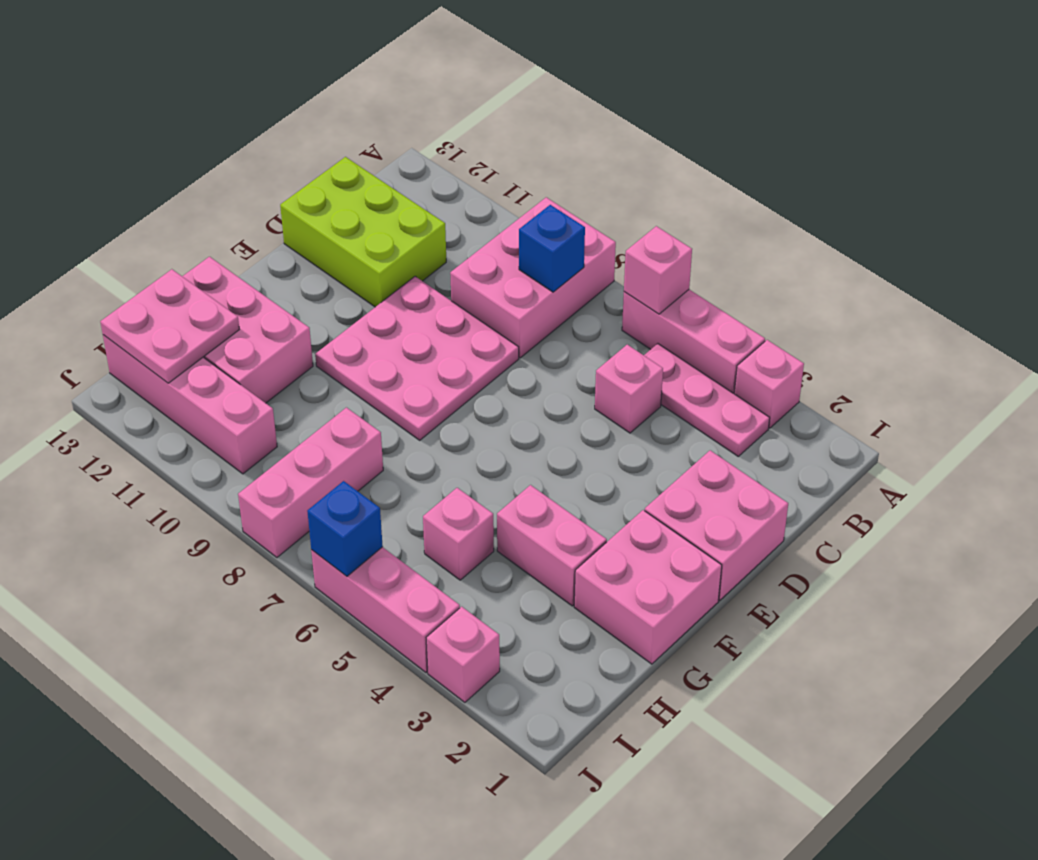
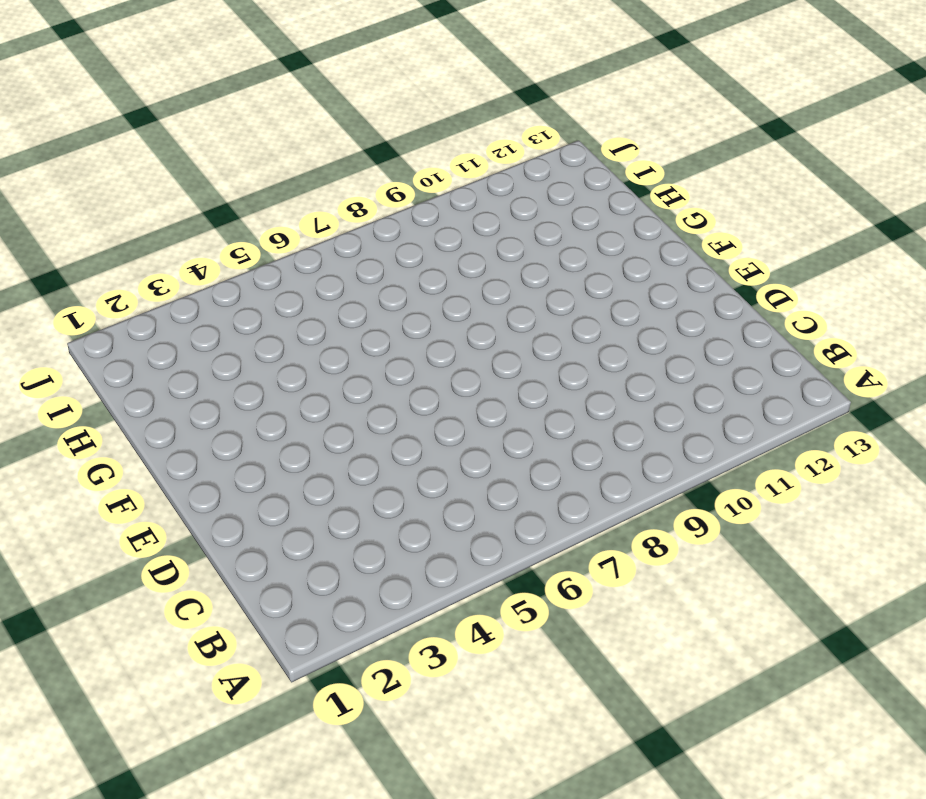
none -> pink brick A3 level 1
none -> pink brick A4:A6 level 1
none -> pink brick A8:C9 level 1

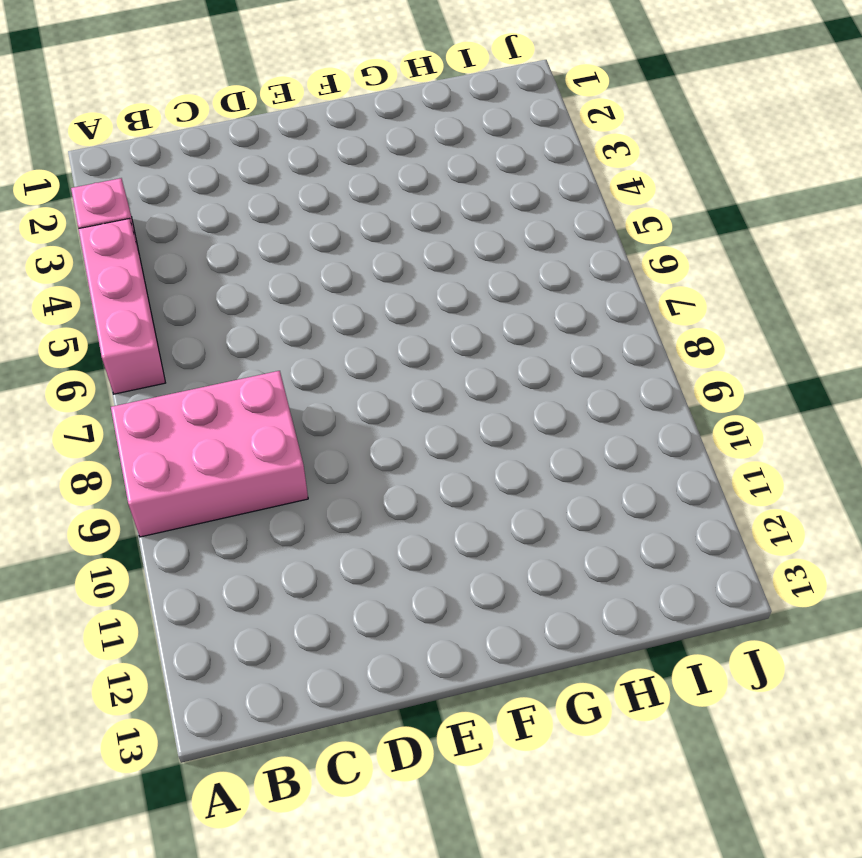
none -> pink plate B3:B5 level 1
none -> pink brick C5 level 1
none -> lime brick C11:D13 level 1

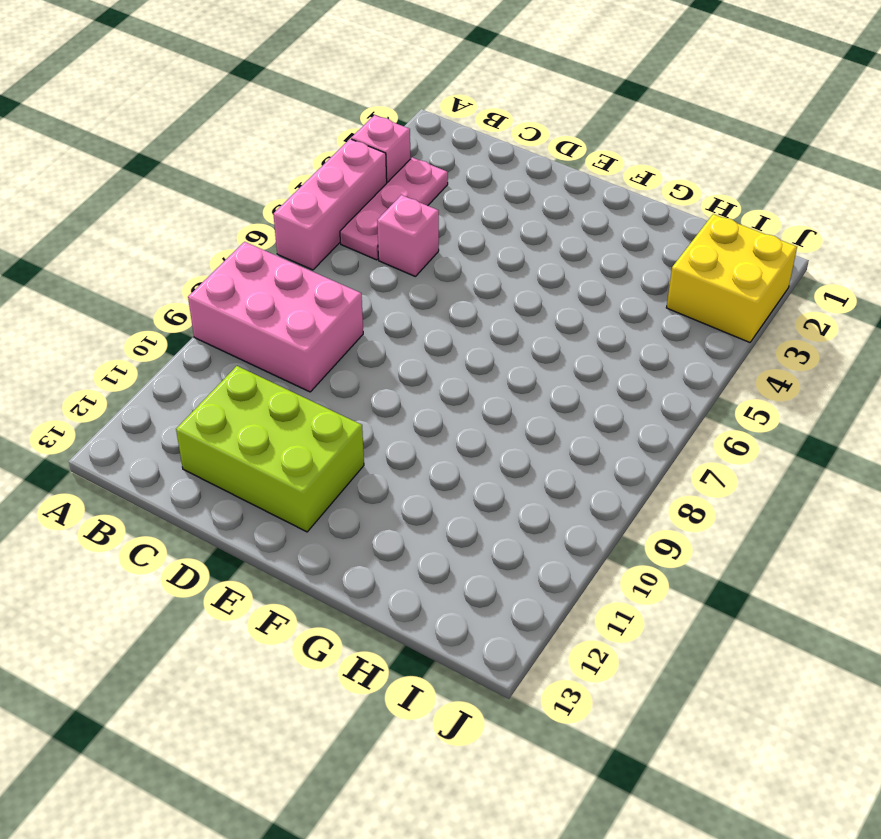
lime brick C11:E12 level 1 -> lime brick C11:D13 level 1
yellow brick I2:J3 level 1 -> pink brick J3 level 1
none -> pink brick D1:E2 level 1
none -> pink plate D8:F10 level 1
none -> pink brick F1:G2 level 1

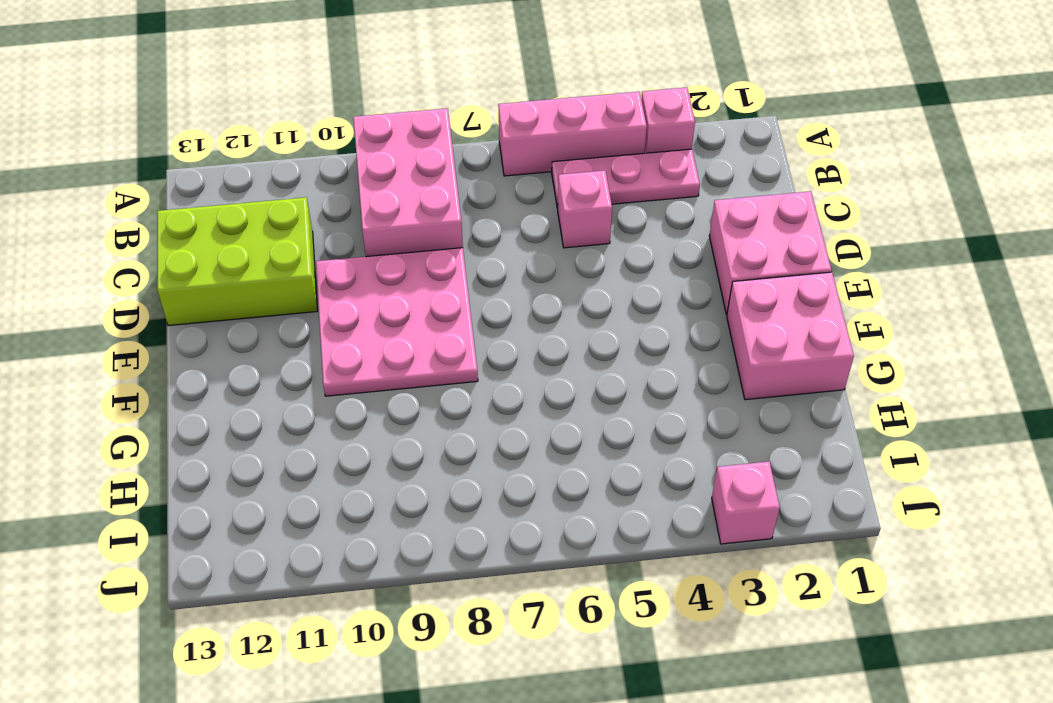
none -> pink brick G3:G4 level 1
none -> pink brick G11:H13 level 1
none -> pink brick H5 level 1

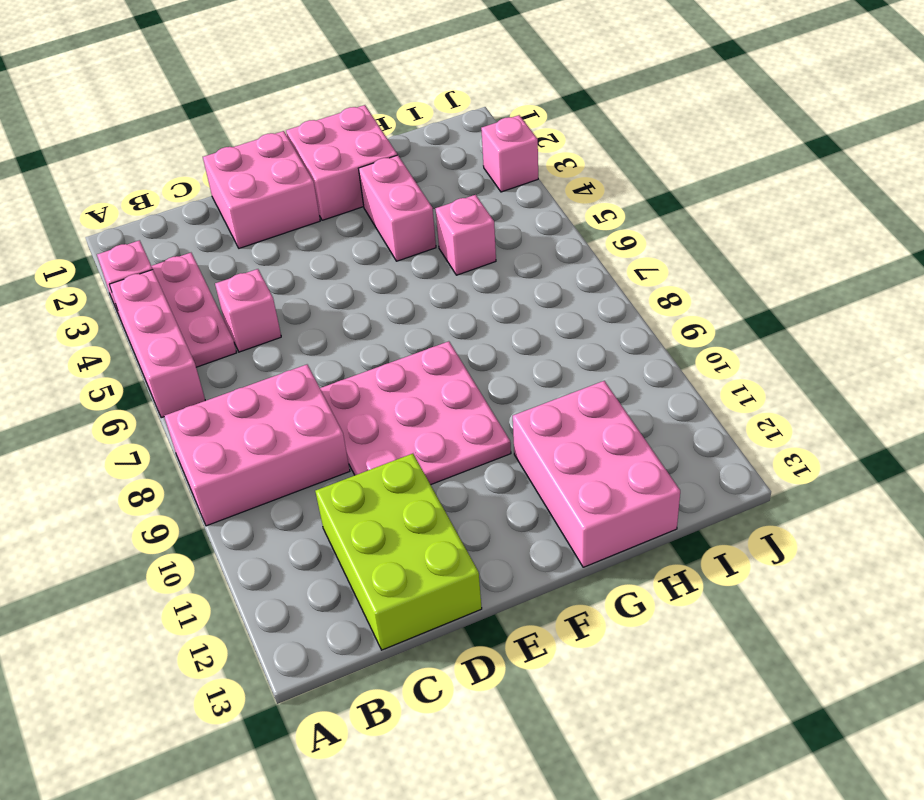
none -> pink brick H8:J8 level 1
none -> pink brick I10:I13 level 1
none -> pink brick J4:J6 level 1

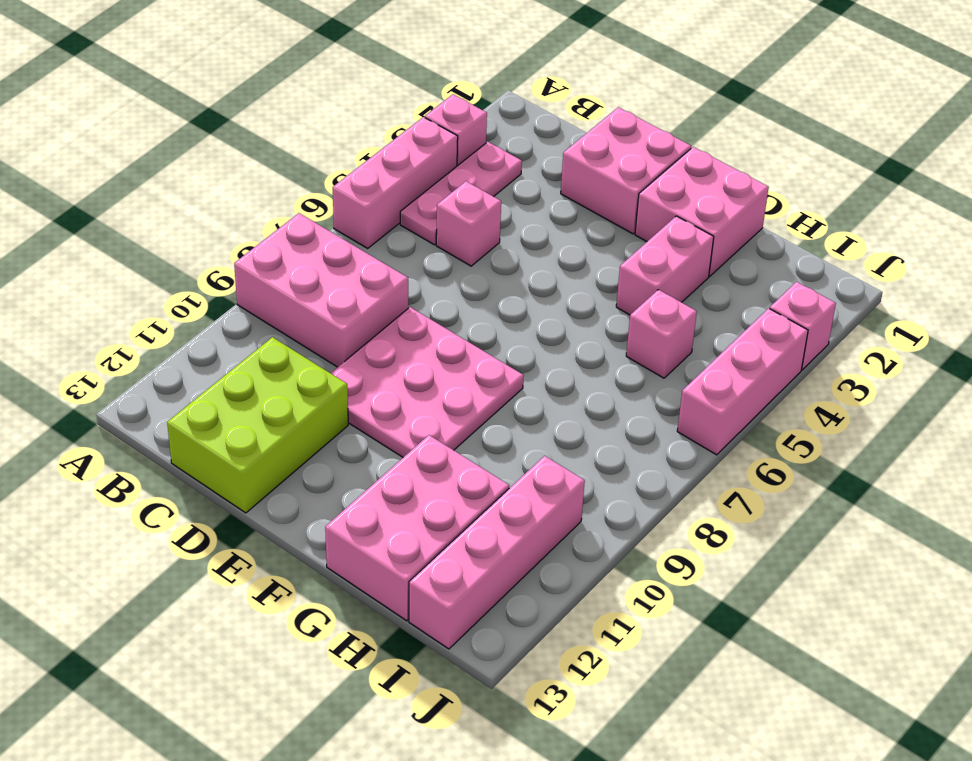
none -> pink brick H8:J8 level 1
none -> pink brick A6 level 2
none -> blue brick B8 level 2

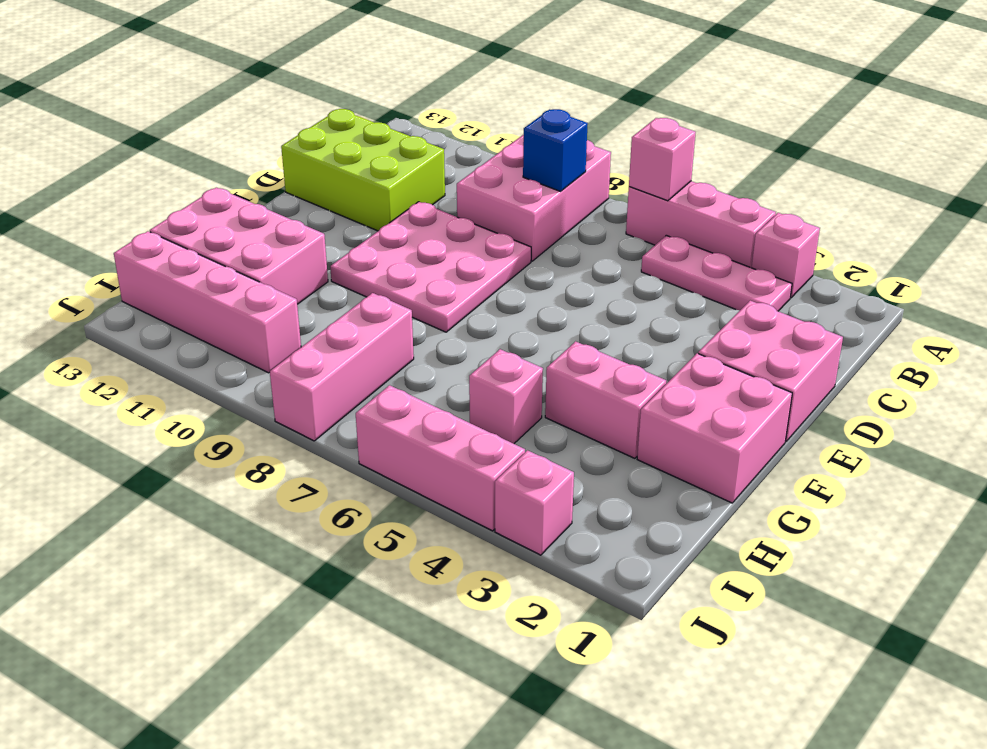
none -> pink brick C5 level 1
none -> pink plate H12:I13 level 2
none -> blue brick J6 level 2

